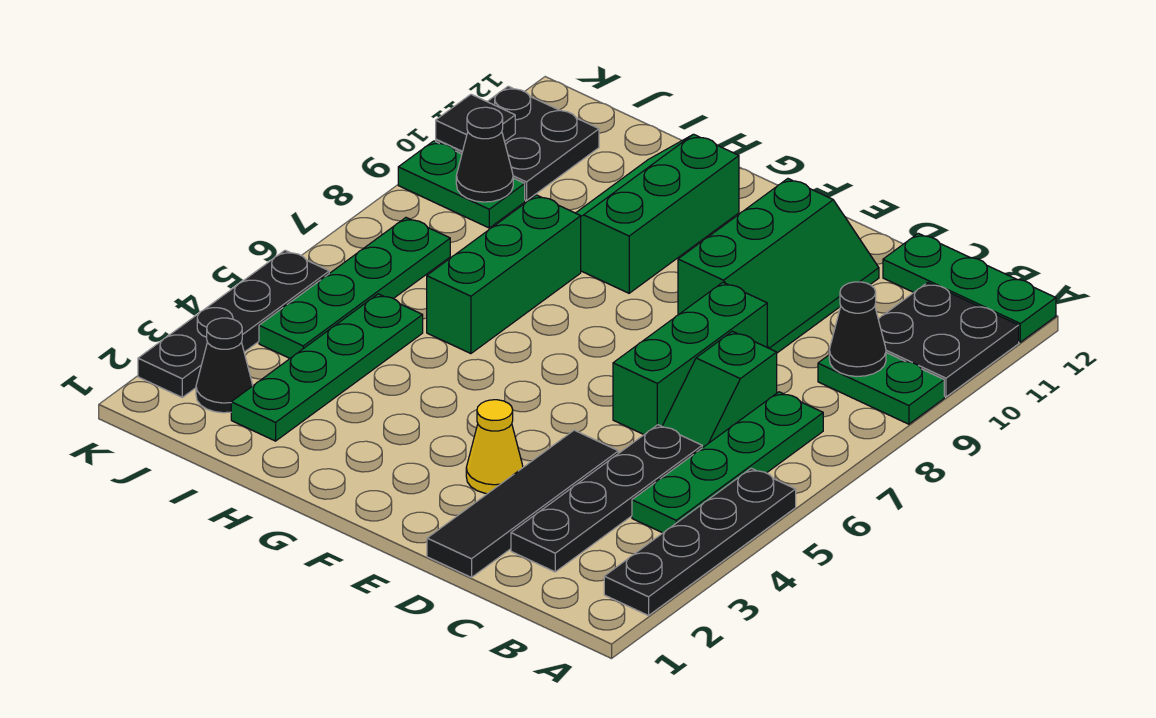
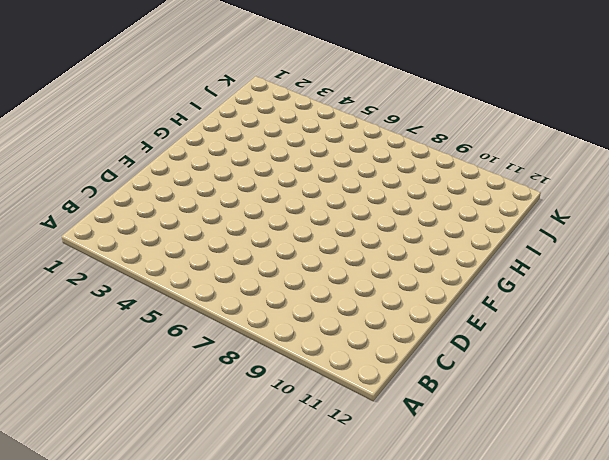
none -> black plate A2:A5 level 1
none -> green plate A9:B9 level 1
none -> black plate A10:B11 level 1

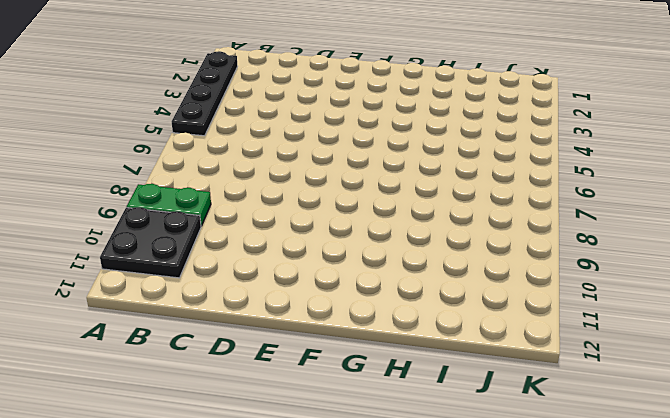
none -> green plate A12:C12 level 1
none -> green plate B4:B7 level 1
none -> black plate C2:C5 level 1

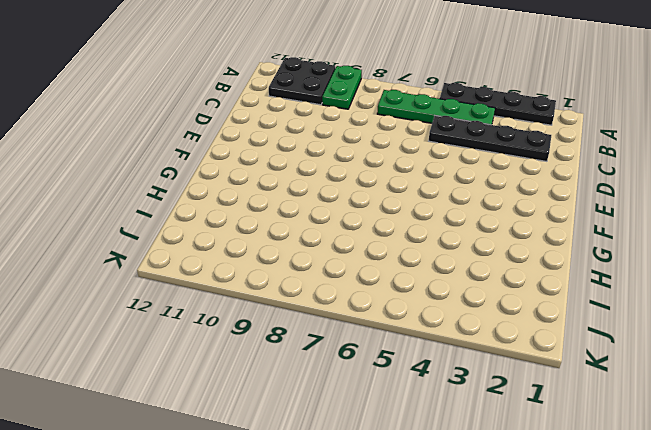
none -> green plate A12:C12 level 1
none -> green slope C6:C7 level 1 top 7
none -> black tile D1:D4 level 1

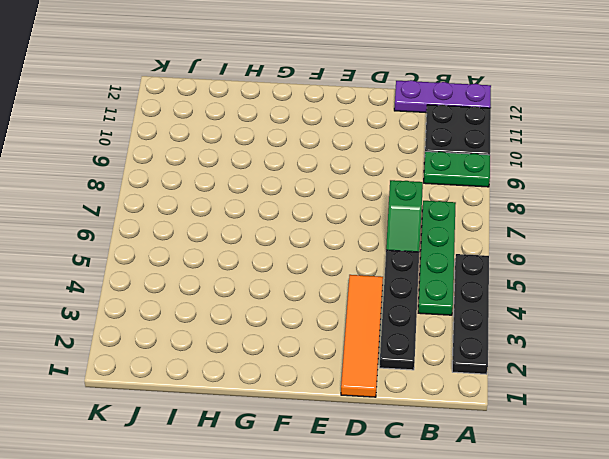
purple plate A12:C12 level 1 -> green plate A12:C12 level 1
orange tile D1:D4 level 1 -> black tile D1:D4 level 1
none -> green brick D6:D8 level 1
none -> green slope D9:E11 level 1 top E
none -> yellow cone E3 level 1

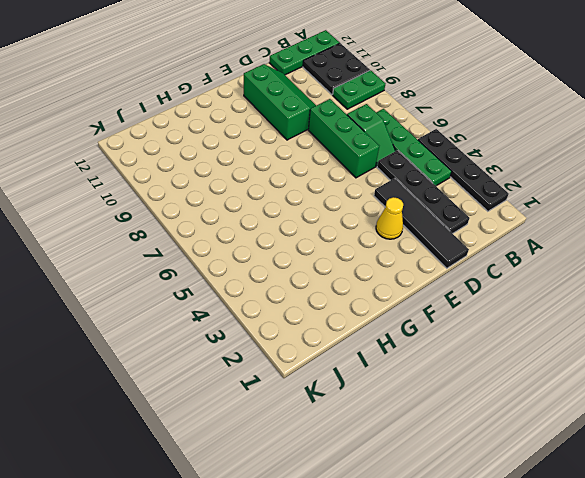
none -> green slope G9:H11 level 1 top G
none -> green brick H6:H8 level 1
none -> green plate I2:I5 level 1

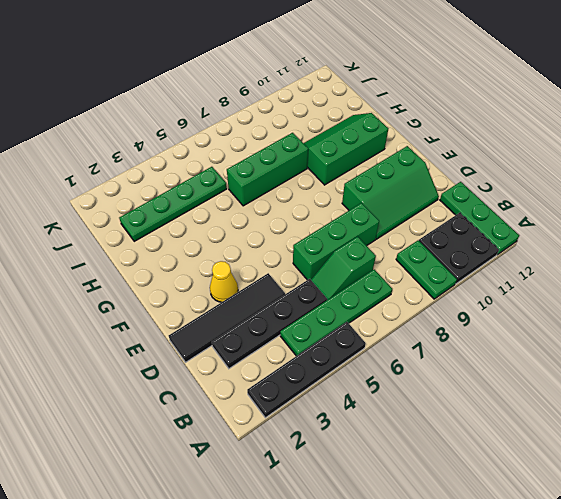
none -> black cone J2 level 1
none -> green plate J4:J7 level 1
none -> green plate J9:K9 level 1

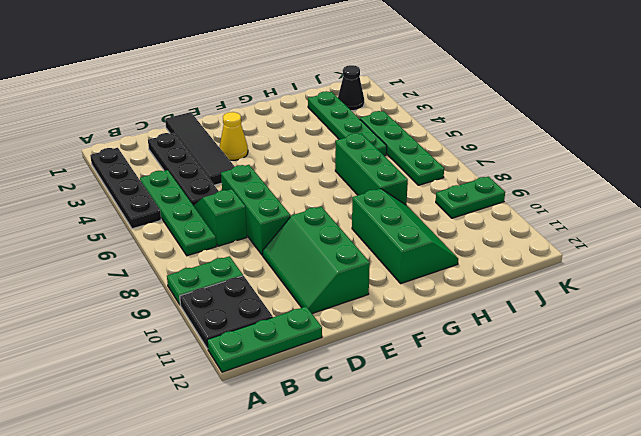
none -> black plate J10:K11 level 1
none -> black plate K2:K5 level 1
none -> black cone B9 level 2

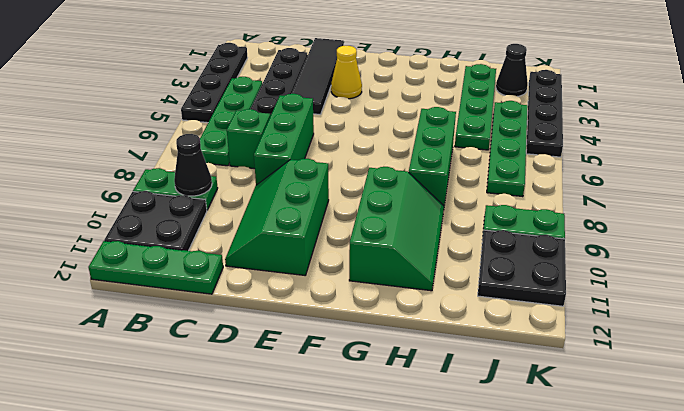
none -> black cone J9 level 2
none -> black tile K10 level 2

